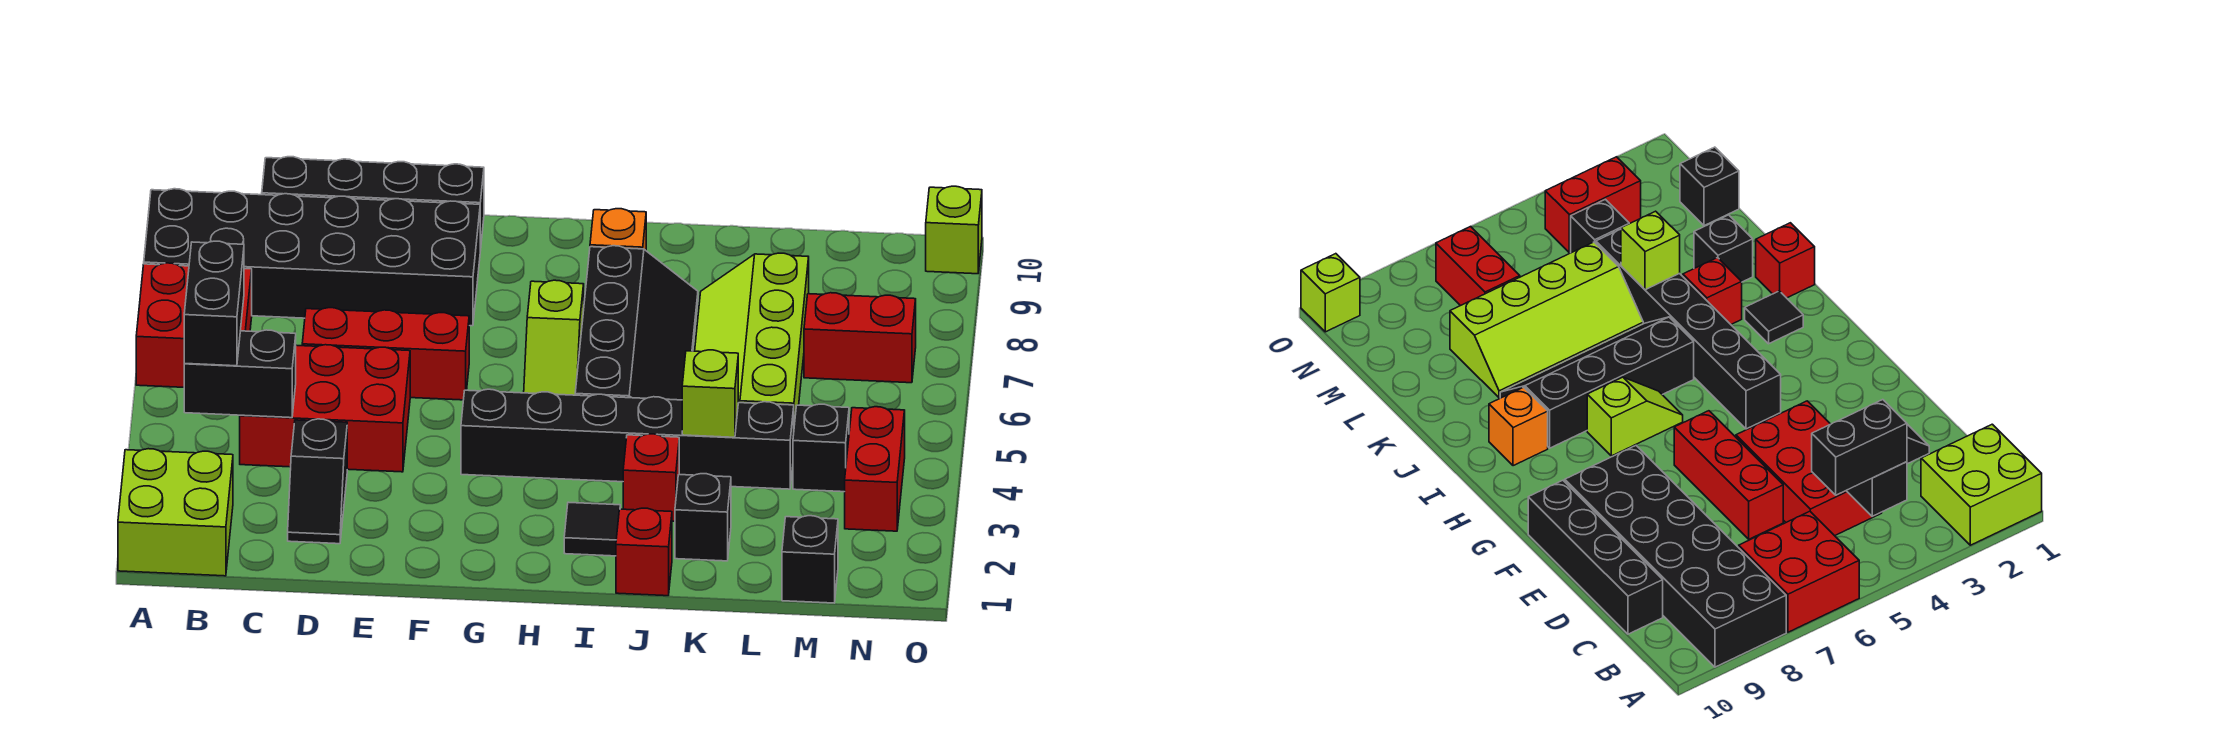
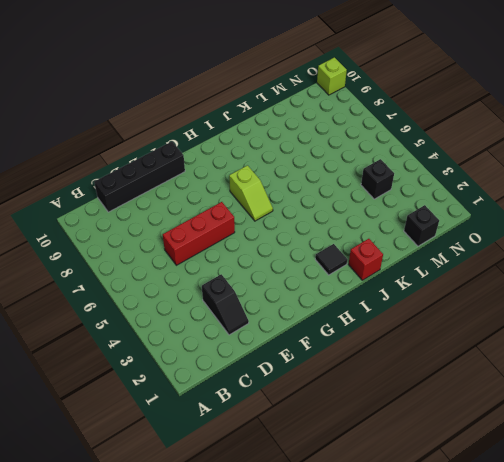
none -> lime brick A1:B2 level 1
none -> red brick A6:B7 level 1
none -> black brick A8:F9 level 1

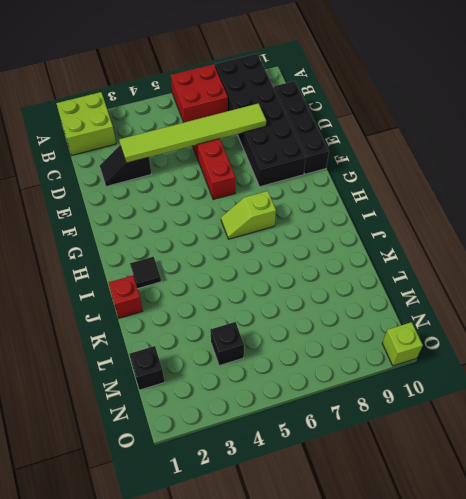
lime tile D3:D8 level 2 -> none
none -> red brick C4:E5 level 1
none -> black brick G4:L4 level 1
none -> black slope I5:J8 level 1 top I

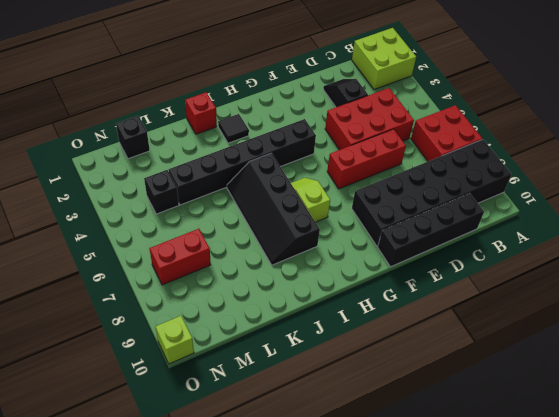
none -> orange brick I9 level 1
none -> red brick J3 level 1
none -> black brick K2 level 1

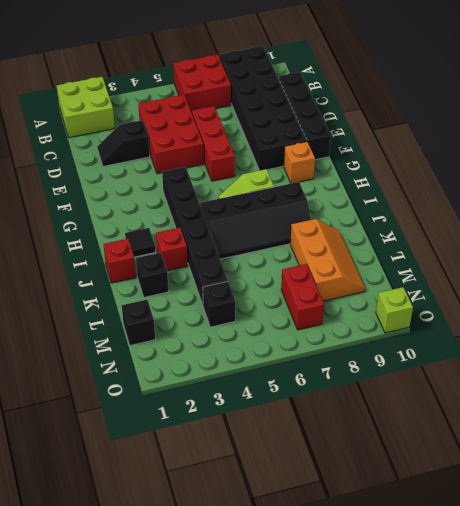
orange brick G9 level 1 -> orange brick I9 level 1
orange slope K8:M9 level 1 top 8 -> lime slope K5:L8 level 1 top L
none -> red brick N3:N4 level 1
none -> black brick B4:C4 level 2
none -> lime brick K4 level 2

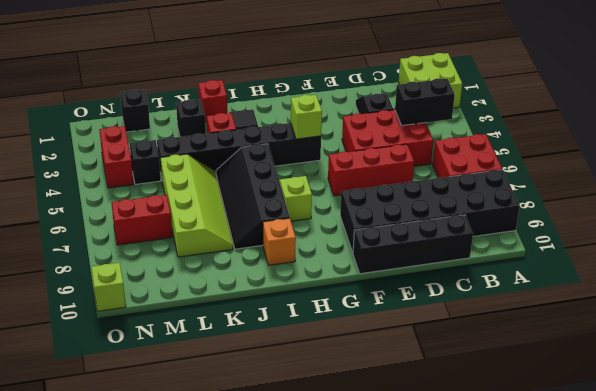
lime brick G4 level 2 -> lime brick K4 level 2
none -> black brick B4:B5 level 3

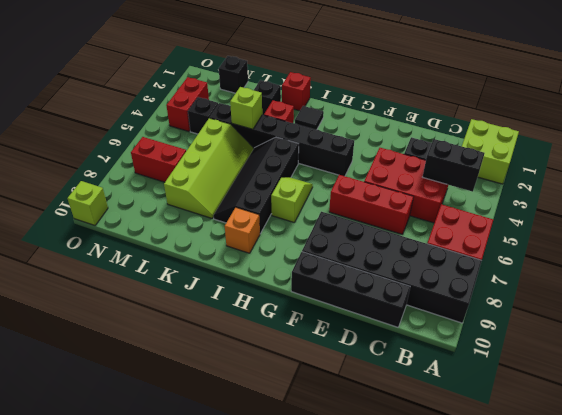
none -> black brick B4:B5 level 3

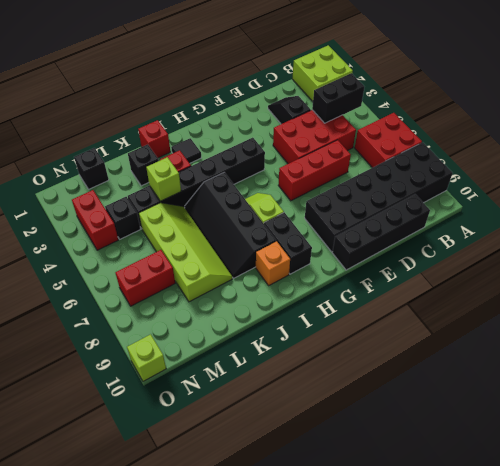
black brick H8:H9 level 1 -> black brick B4:B5 level 3

